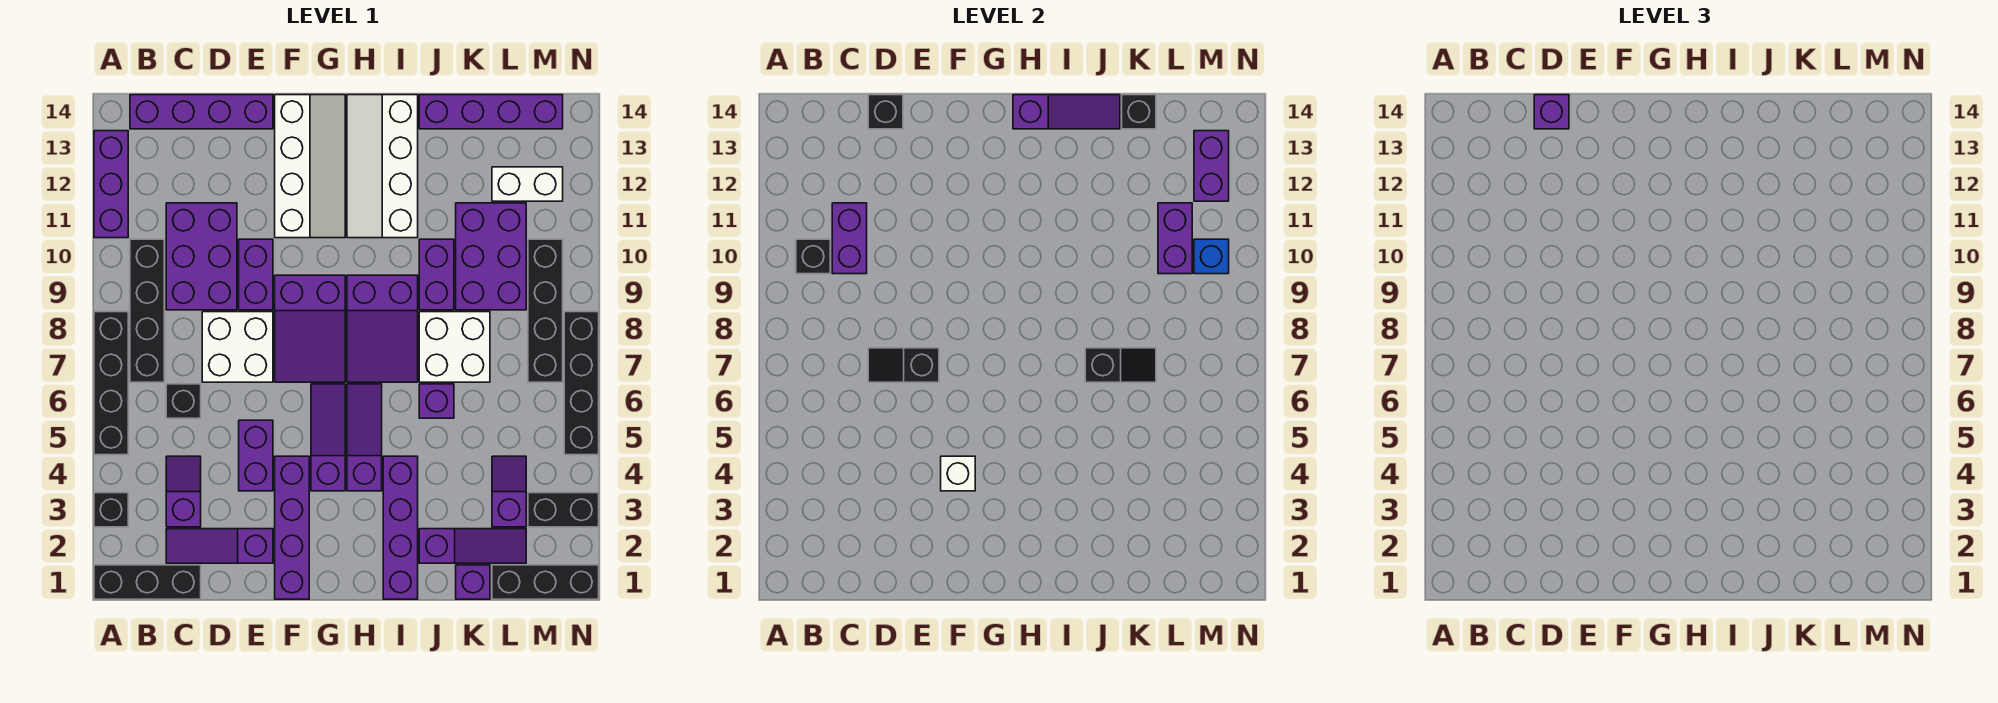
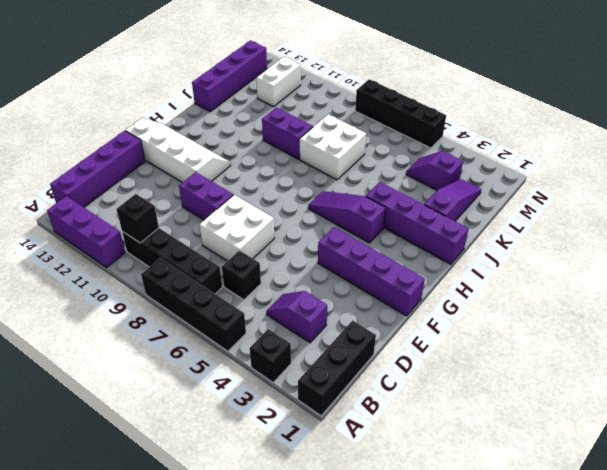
none -> purple slope C2:E2 level 1 top E
none -> purple brick C9:D11 level 1
none -> purple brick E4:E5 level 1
none -> purple slope F7:G9 level 1 top 9

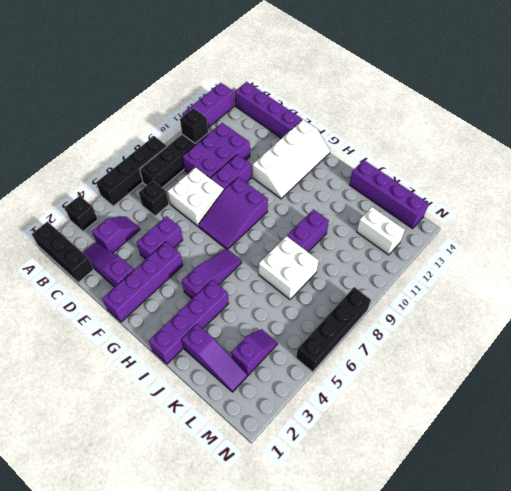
none -> purple slope G4:G6 level 1 top 4
none -> purple slope H7:I9 level 1 top 9
none -> white slope H11:I14 level 1 top I
none -> purple brick J6 level 1

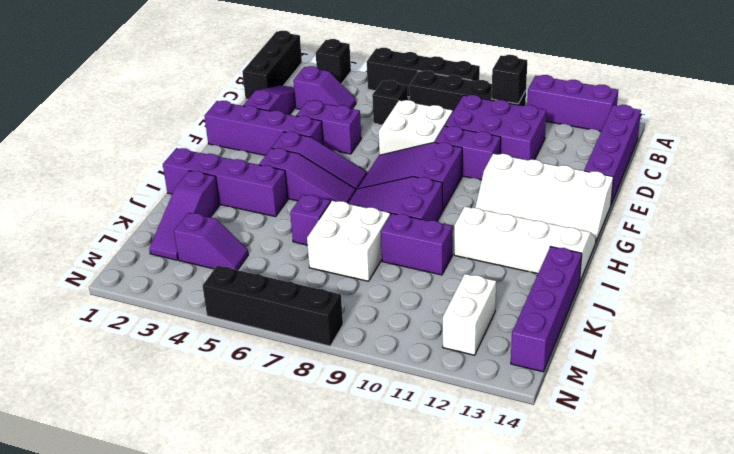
none -> purple brick K1 level 1
none -> purple brick K9:L11 level 1
none -> black brick L1:N1 level 1
none -> black brick M3:N3 level 1

